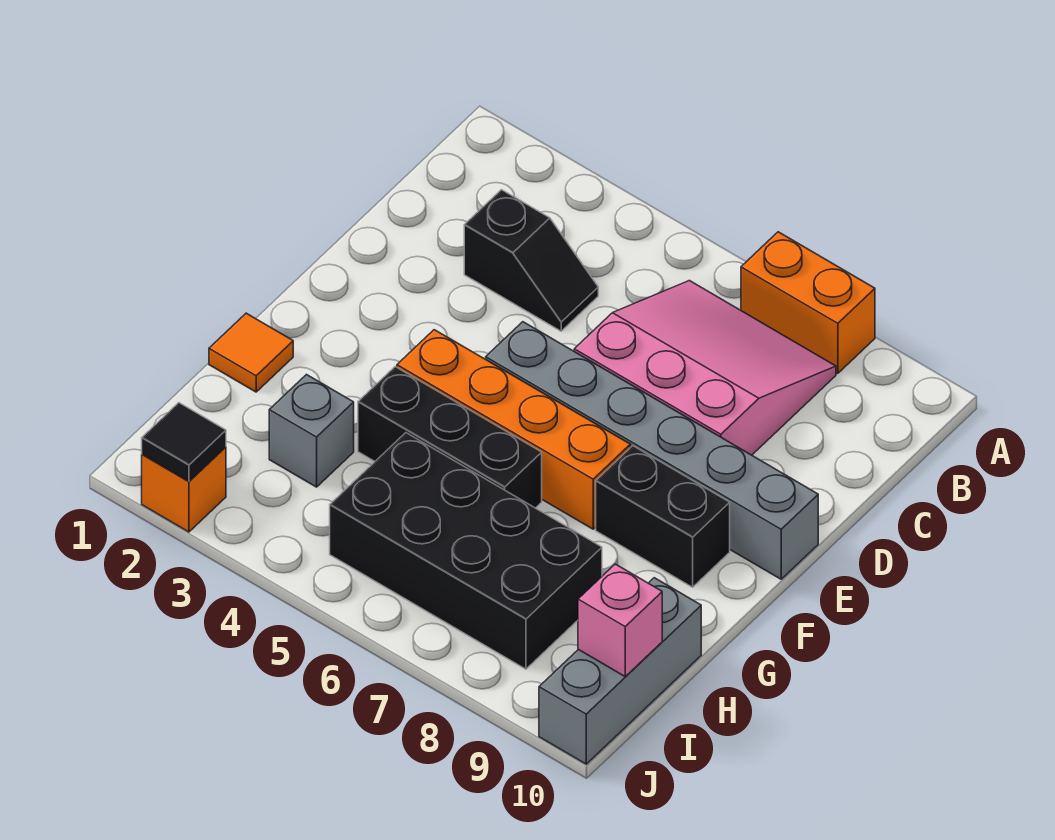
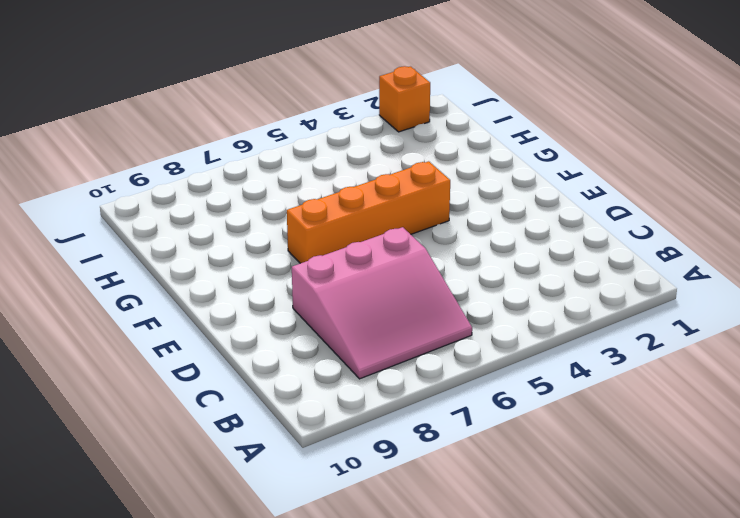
none -> orange brick A7:A8 level 1
none -> black slope C3:C4 level 1 top 3
none -> grey brick E5:E10 level 1

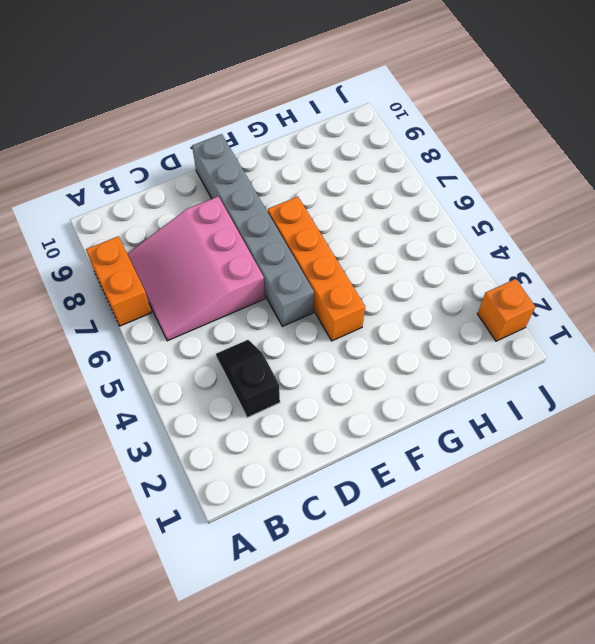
none -> black brick F8:F9 level 1
none -> orange tile G1 level 1
none -> black brick G4:G6 level 1

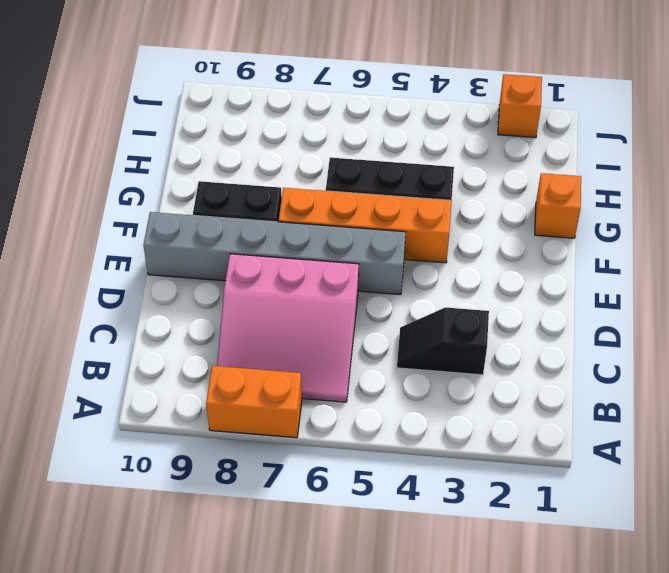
orange brick G1 level 1 -> orange tile G1 level 1
none -> grey brick H3 level 1
none -> black brick H5:I8 level 1
none -> grey brick H10:J10 level 1

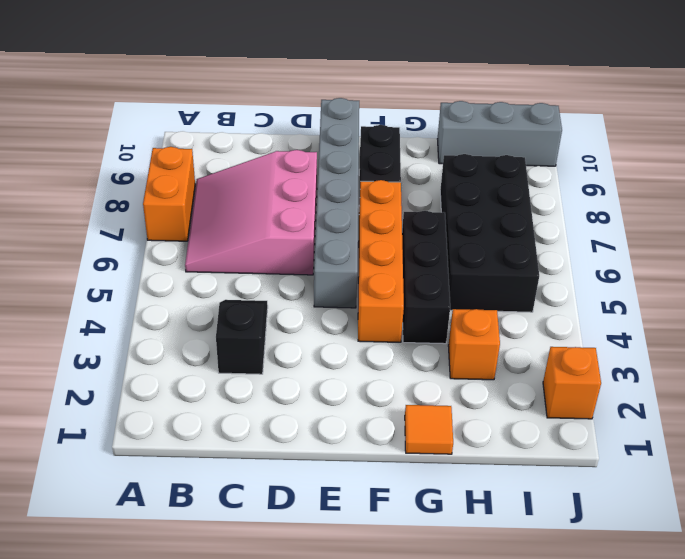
orange brick H3 level 1 -> grey brick H3 level 1
none -> pink brick I10 level 2
none -> black tile J2 level 2

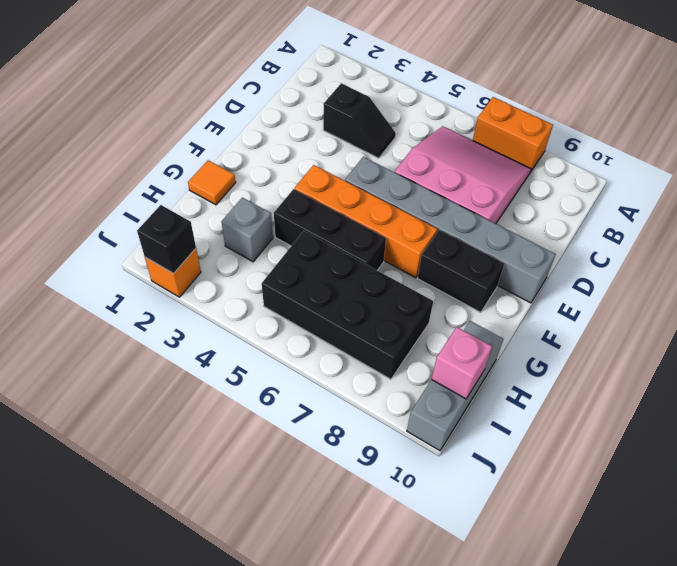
black brick J2 level 2 -> black tile J2 level 2

